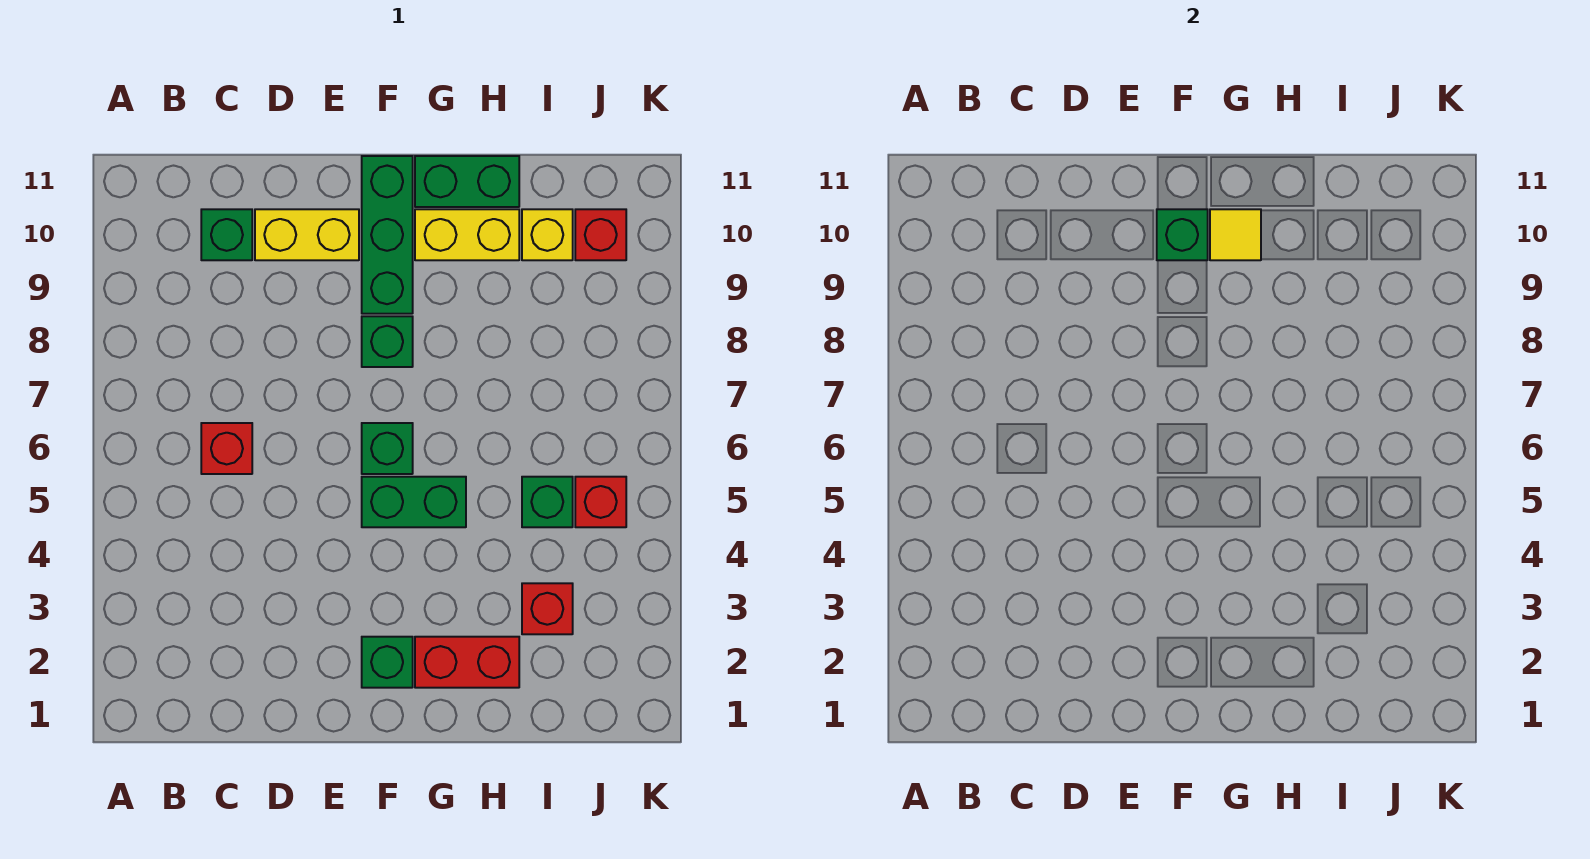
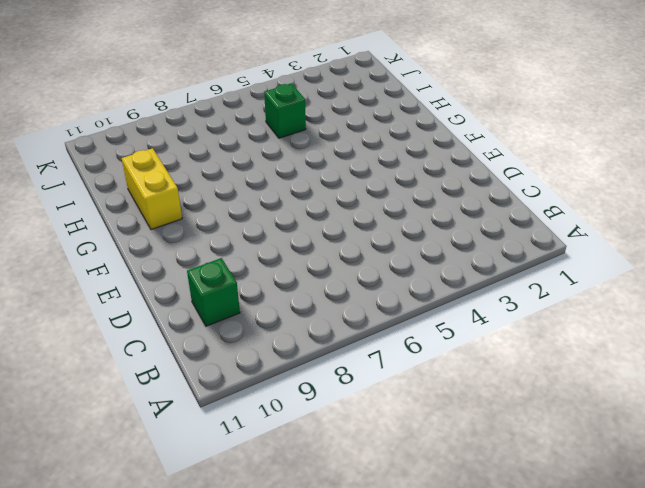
none -> red brick C6 level 1
none -> yellow brick D10:E10 level 1
none -> green brick F2 level 1

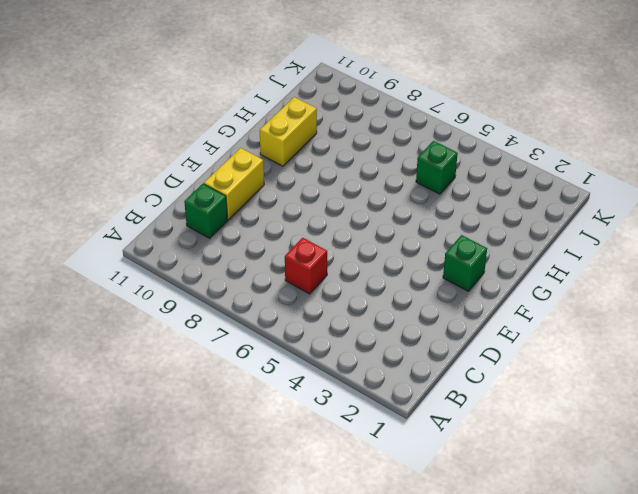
none -> green brick F5:G5 level 1
none -> green brick F6 level 1
none -> green brick F8 level 1

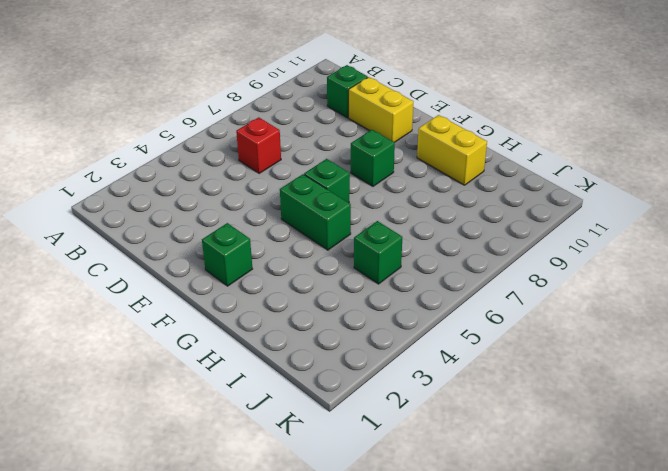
none -> green brick F9:F11 level 1
none -> red brick G2:H2 level 1
none -> green brick G11:H11 level 1

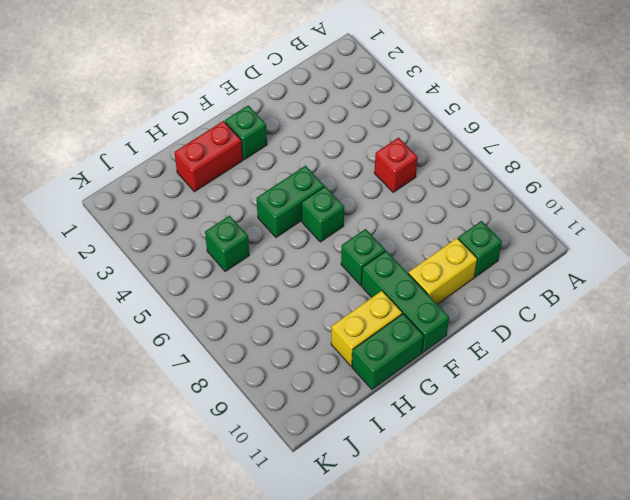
none -> red brick I3 level 1
none -> yellow brick I10 level 1
none -> red brick J5 level 1

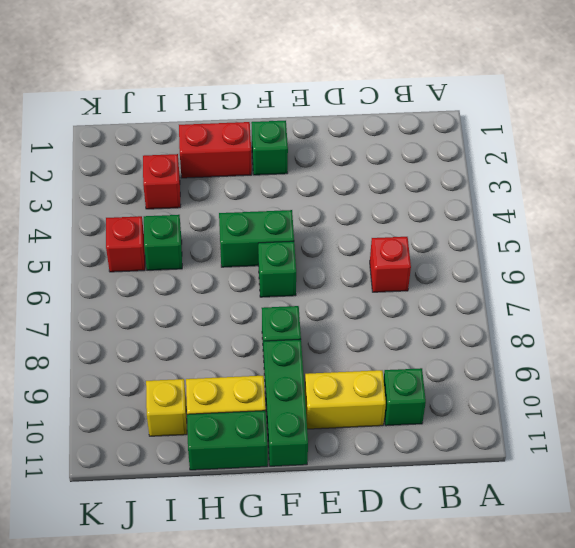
none -> red brick J10 level 1
none -> green brick F10 level 2
none -> yellow tile G10 level 2

